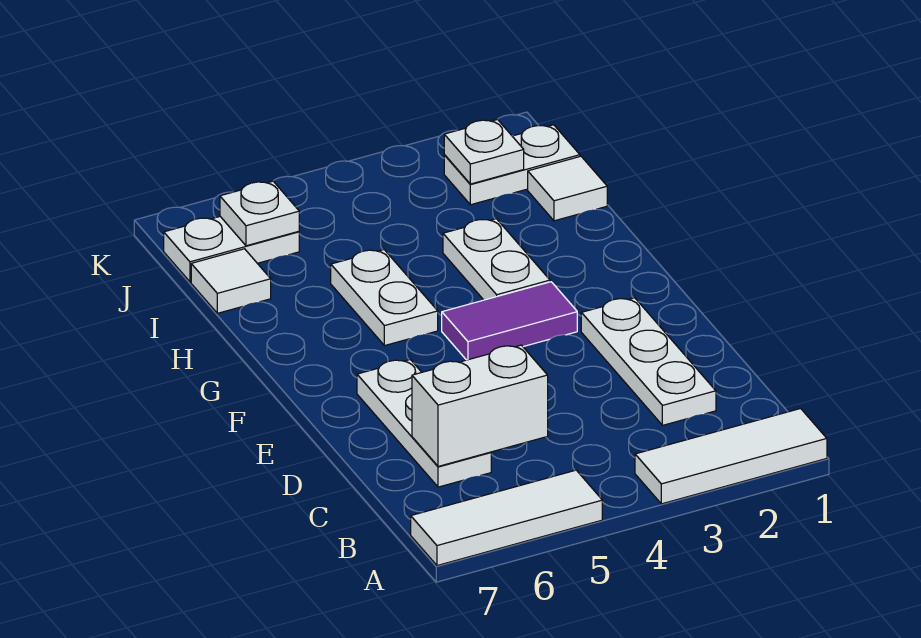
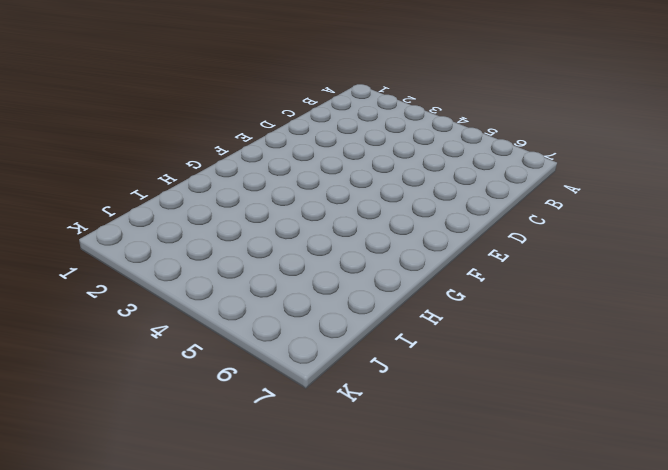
none -> white tile A1:A3 level 1
none -> white tile A5:A7 level 1
none -> white plate C2:E2 level 1

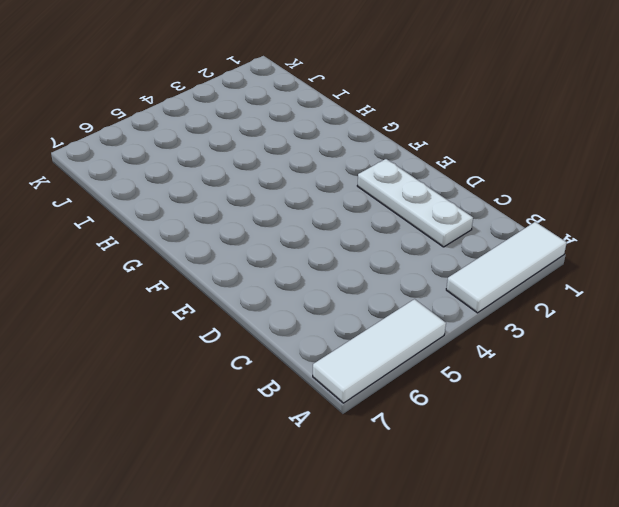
none -> white plate C6:E6 level 1
none -> purple tile F3:F4 level 1
none -> white plate G3:H3 level 1

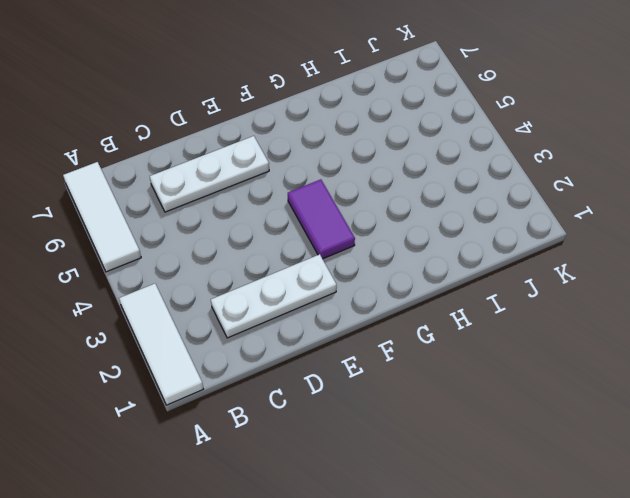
none -> white plate G3:H3 level 1
none -> white plate G5:H5 level 1
none -> white tile I1 level 1

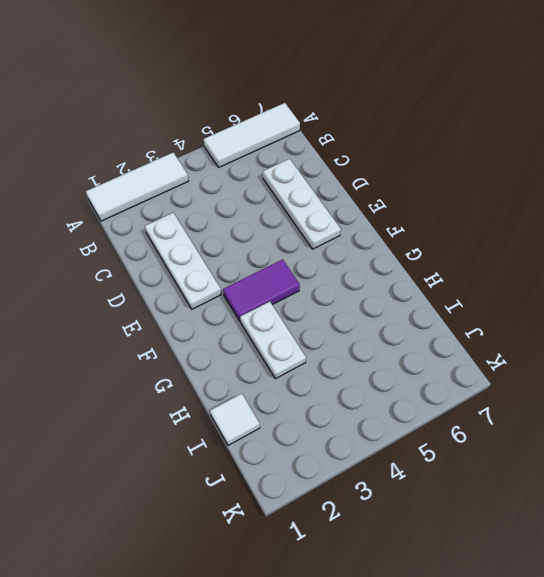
none -> white plate G5:H5 level 1
none -> white tile I7 level 1
none -> white plate J1:J2 level 1

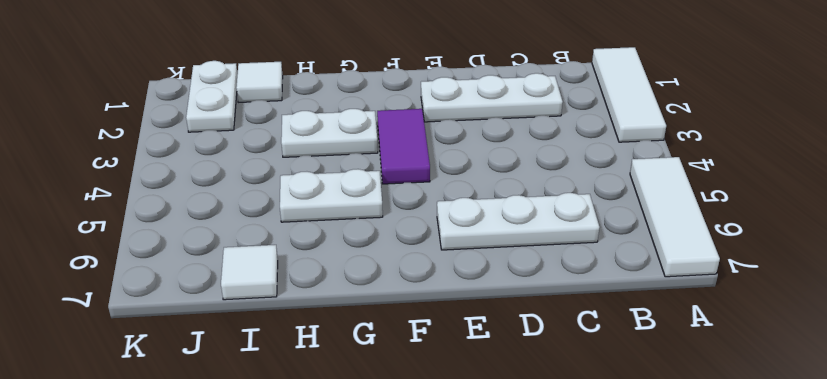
none -> white plate J6:J7 level 1
none -> white brick C5:C6 level 2
none -> white plate J2 level 2

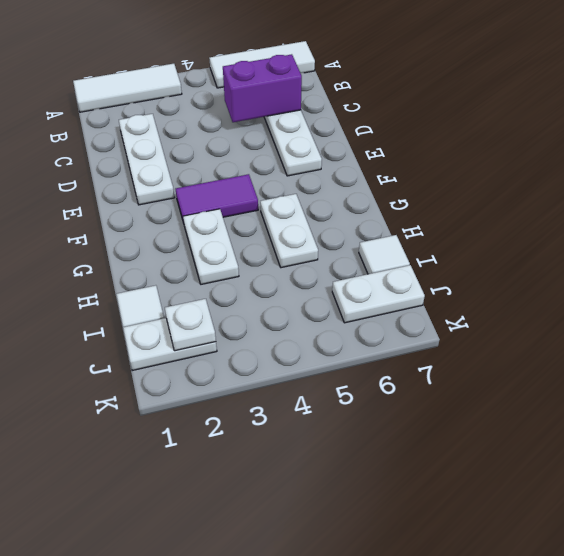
purple brick C5:C6 level 2 -> white brick C5:C6 level 2
none -> white plate J6 level 2

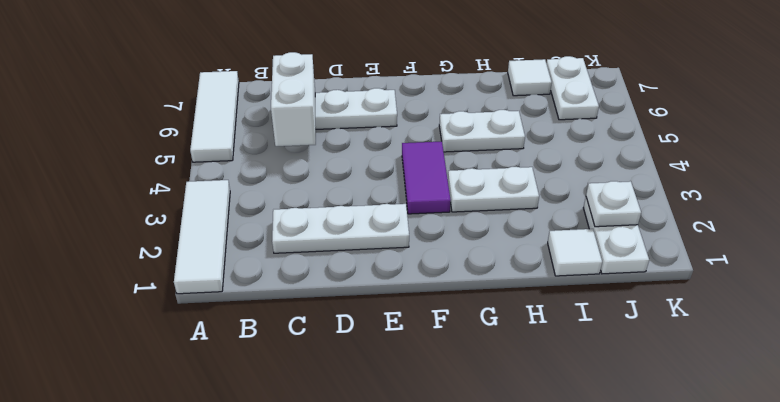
none -> white plate J6 level 2

